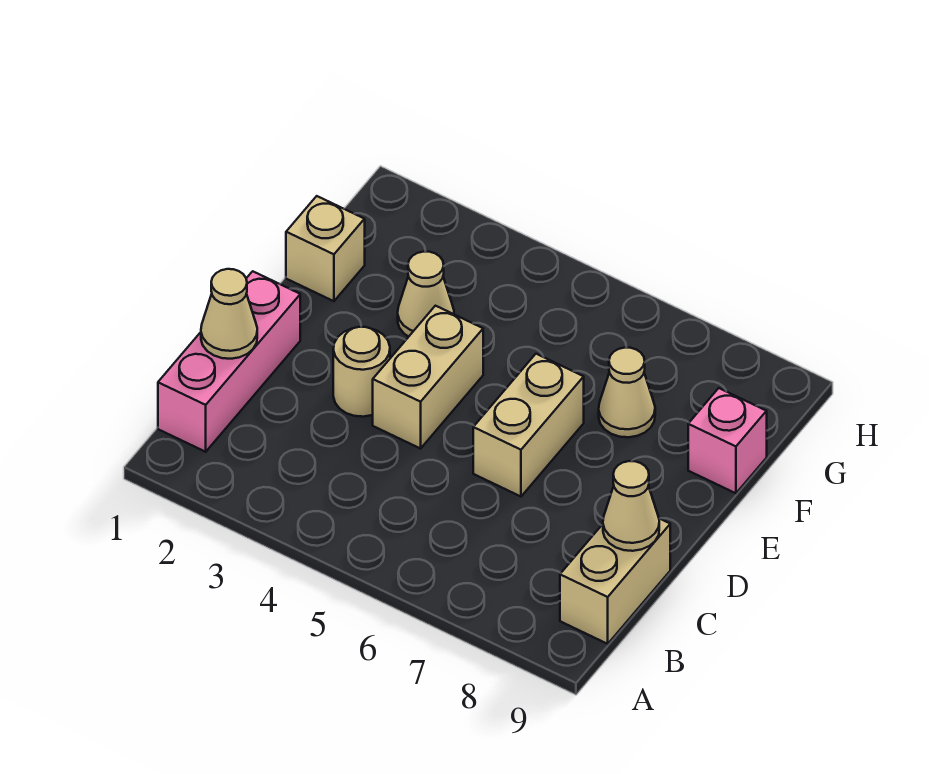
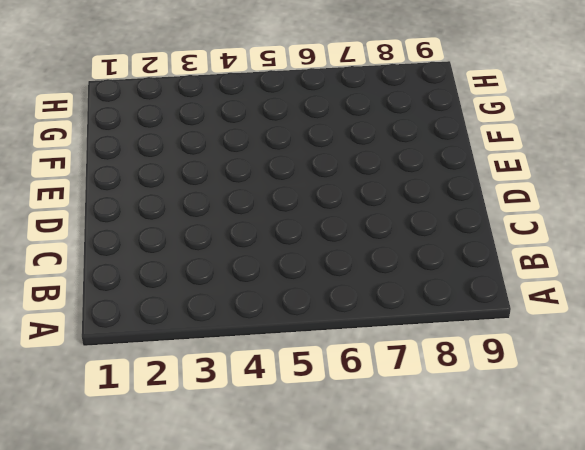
none -> pink brick B1:D1 level 1
none -> tan brick B9:C9 level 1

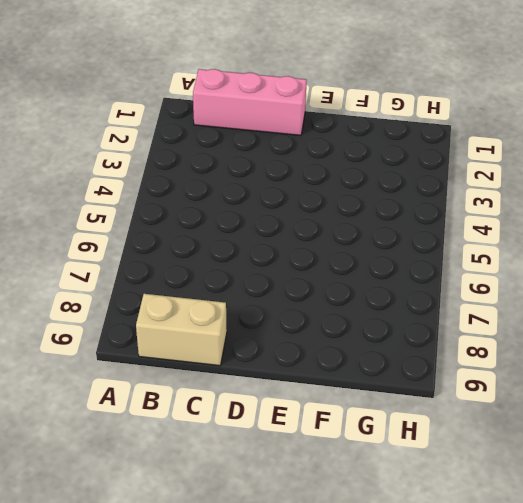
none -> tan round brick D3 level 1
none -> tan brick D4:E4 level 1

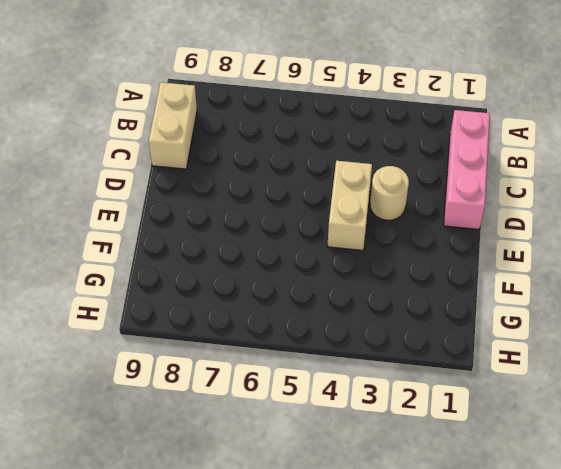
none -> tan brick D6:E6 level 1
none -> tan brick F1 level 1

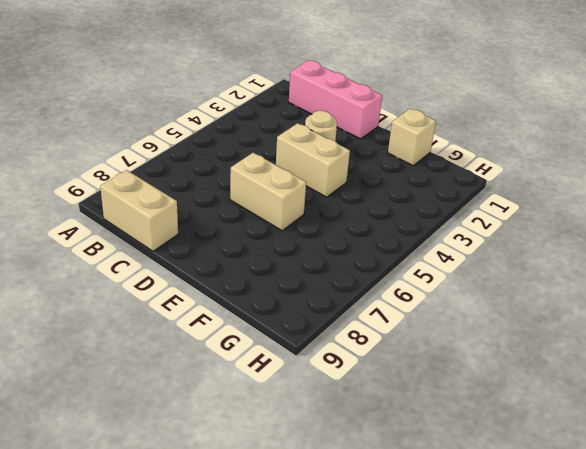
none -> tan cone F3 level 1
none -> tan cone F7 level 1

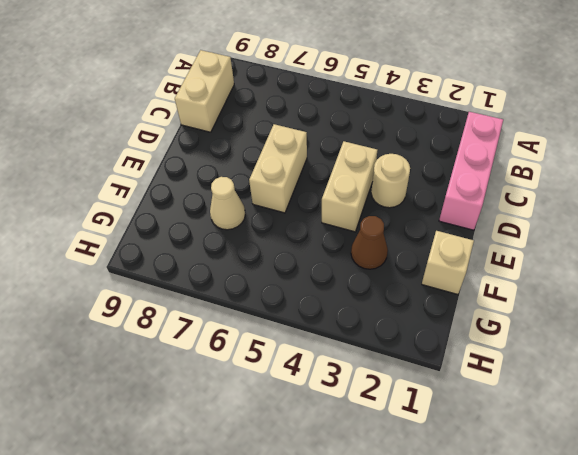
brown cone F3 level 1 -> tan cone F3 level 1
none -> pink brick F9 level 1
none -> tan cone C1 level 2

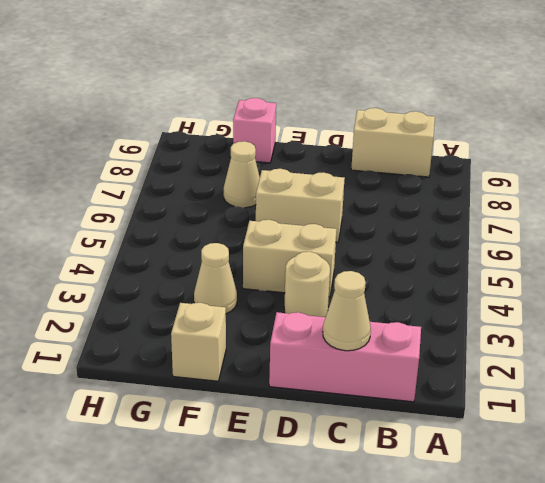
none -> tan cone C9 level 2

